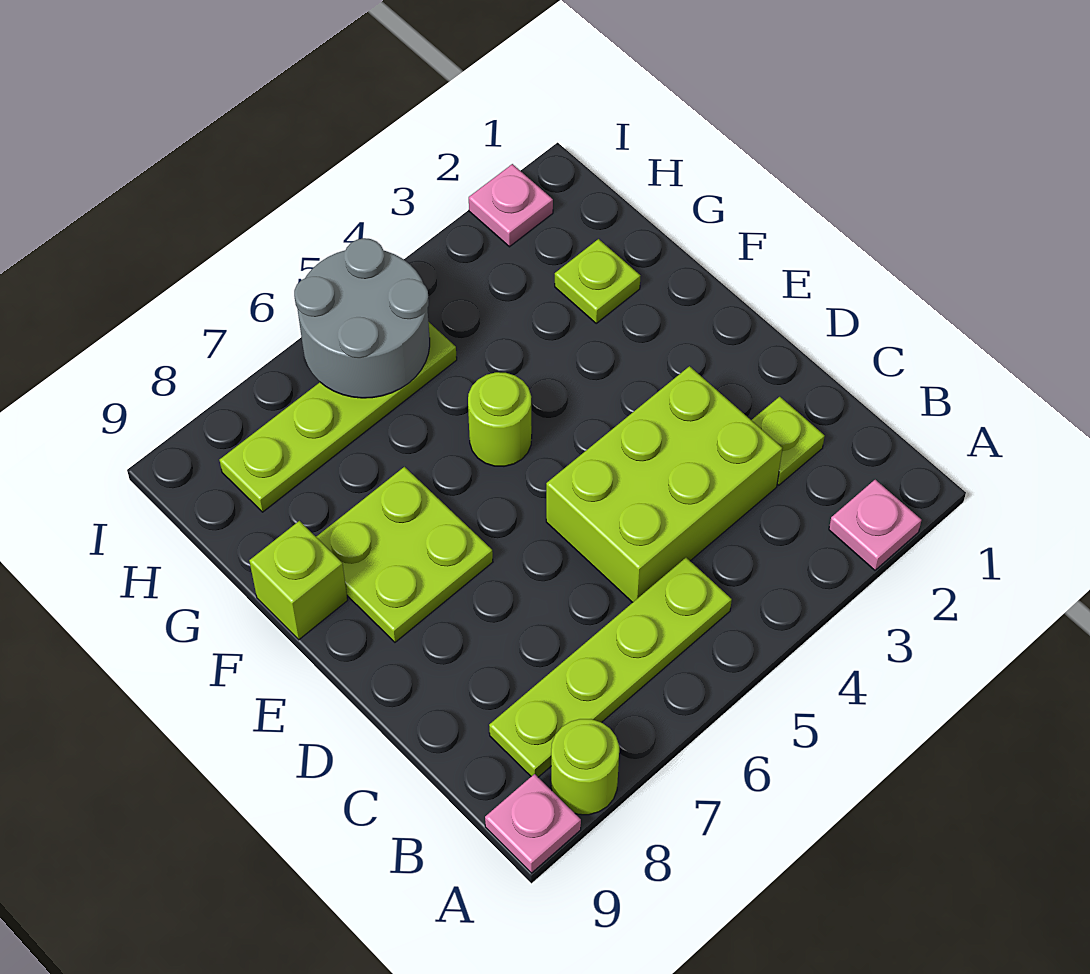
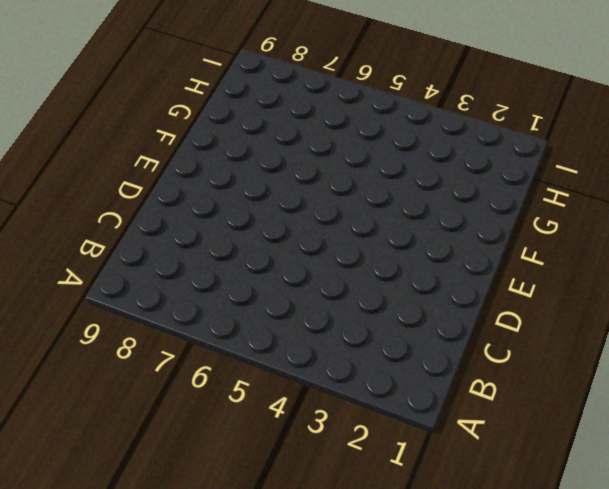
none -> pink plate A2 level 1
none -> lime round brick A8 level 1
none -> pink plate A9 level 1

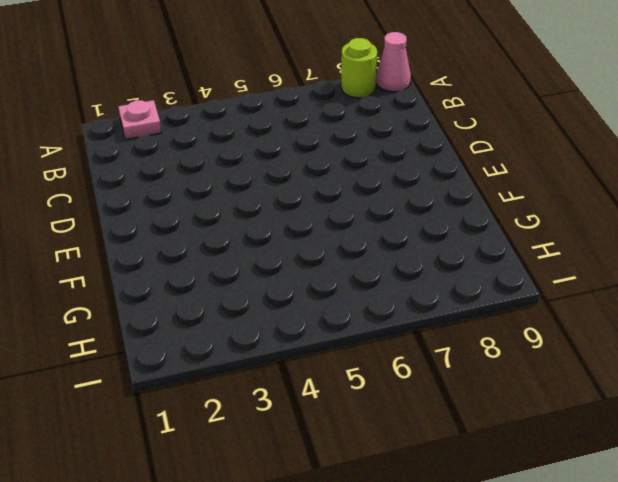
pink cone A9 level 1 -> pink plate A9 level 1
none -> lime plate B5:B8 level 1
none -> lime plate C2 level 1
none -> lime brick C3:D5 level 1

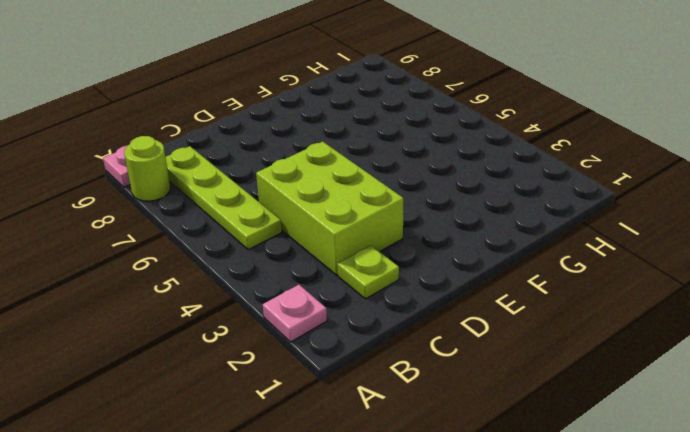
none -> lime plate E7:F8 level 1
none -> lime round brick F5 level 1
none -> lime brick F9 level 1

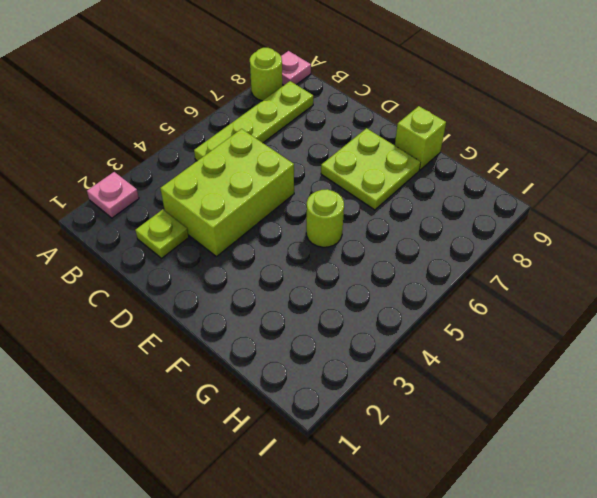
none -> lime plate G2 level 1
none -> lime plate H5:H8 level 1
none -> pink plate I2 level 1

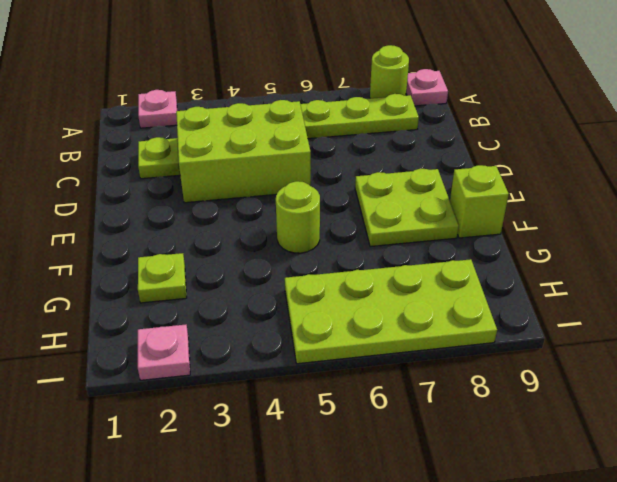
lime plate H5:I8 level 1 -> lime plate H5:H8 level 1
none -> grey round brick H5:I6 level 2

